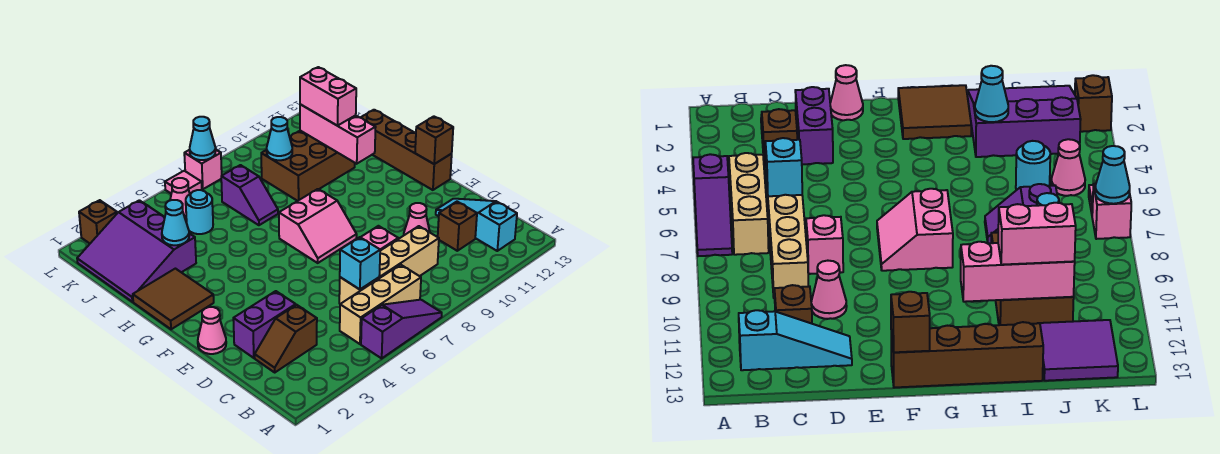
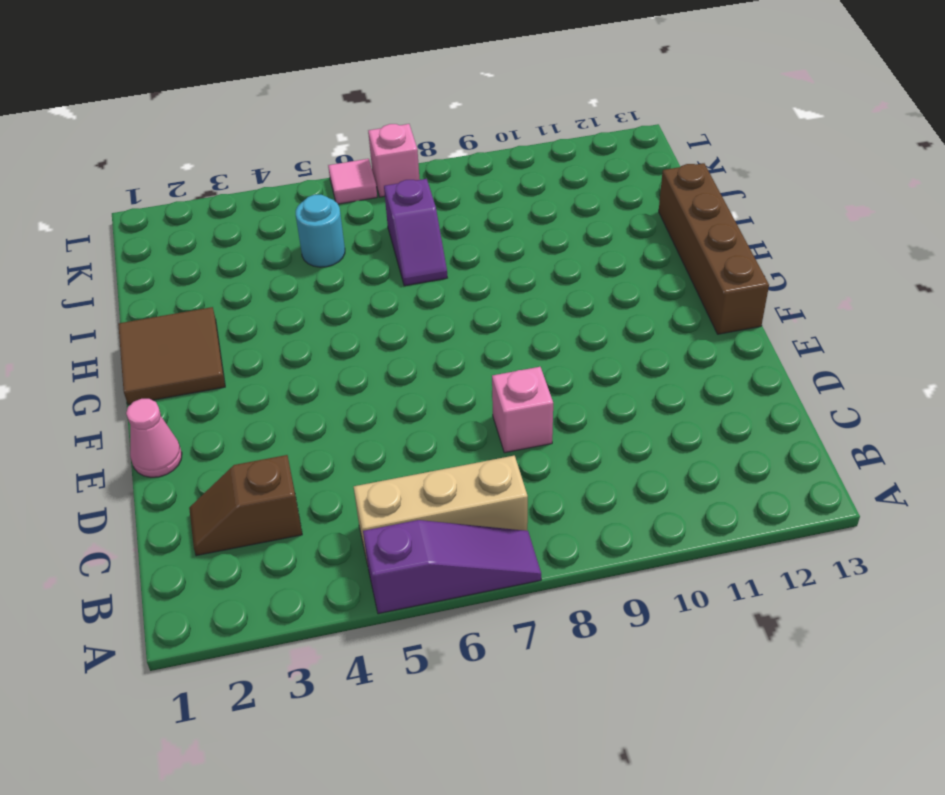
none -> cyan slope B12:D12 level 1 top B
none -> tan brick C6:C9 level 1
none -> brown brick C11 level 1

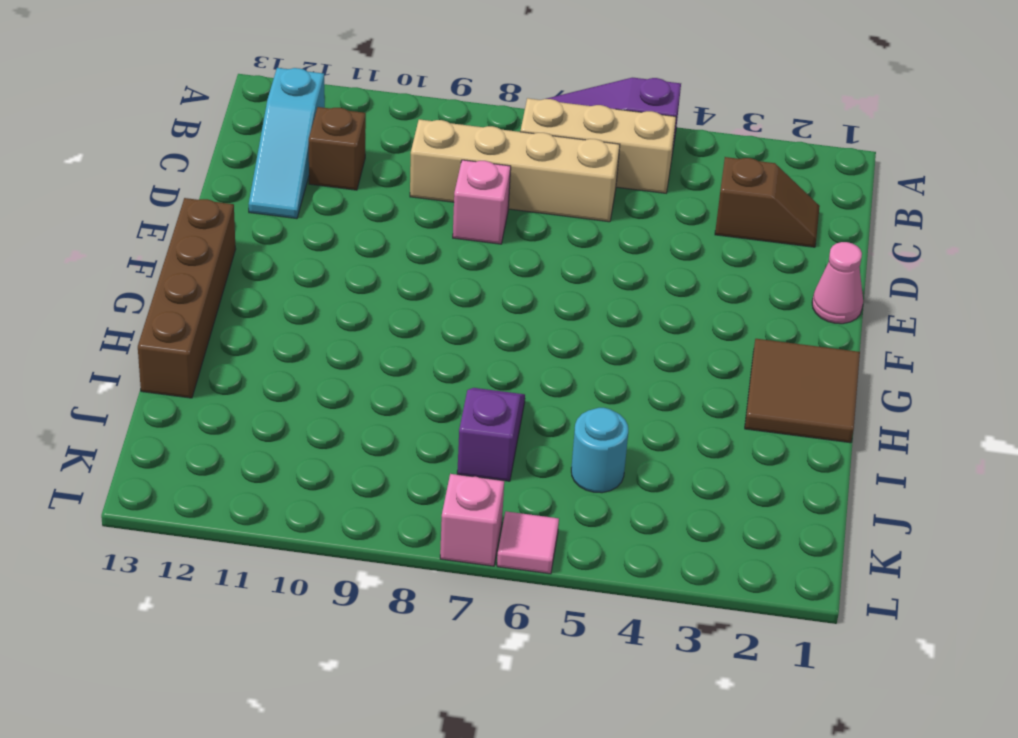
none -> purple brick D2:D3 level 1
none -> pink cone D10 level 1
none -> pink slope F7:G8 level 1 top G

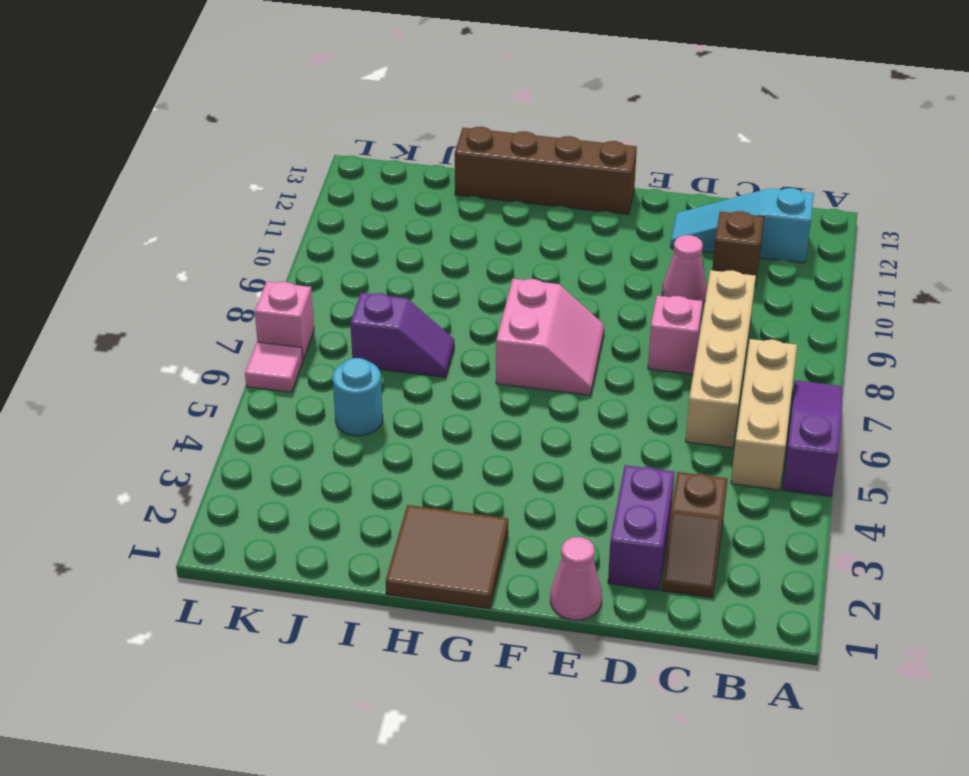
none -> purple slope I1:K3 level 1 top 3
none -> brown brick I9:J11 level 1
none -> purple tile J12:K13 level 1

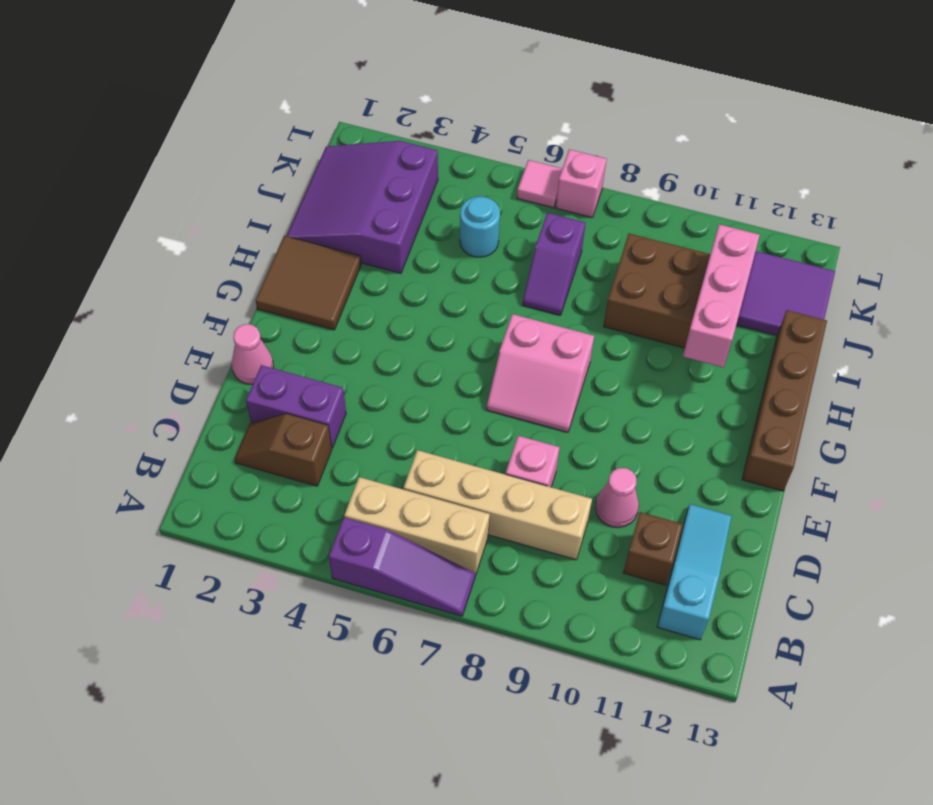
none -> pink cone K5 level 1
none -> brown brick L2 level 1
none -> cyan brick C6 level 2

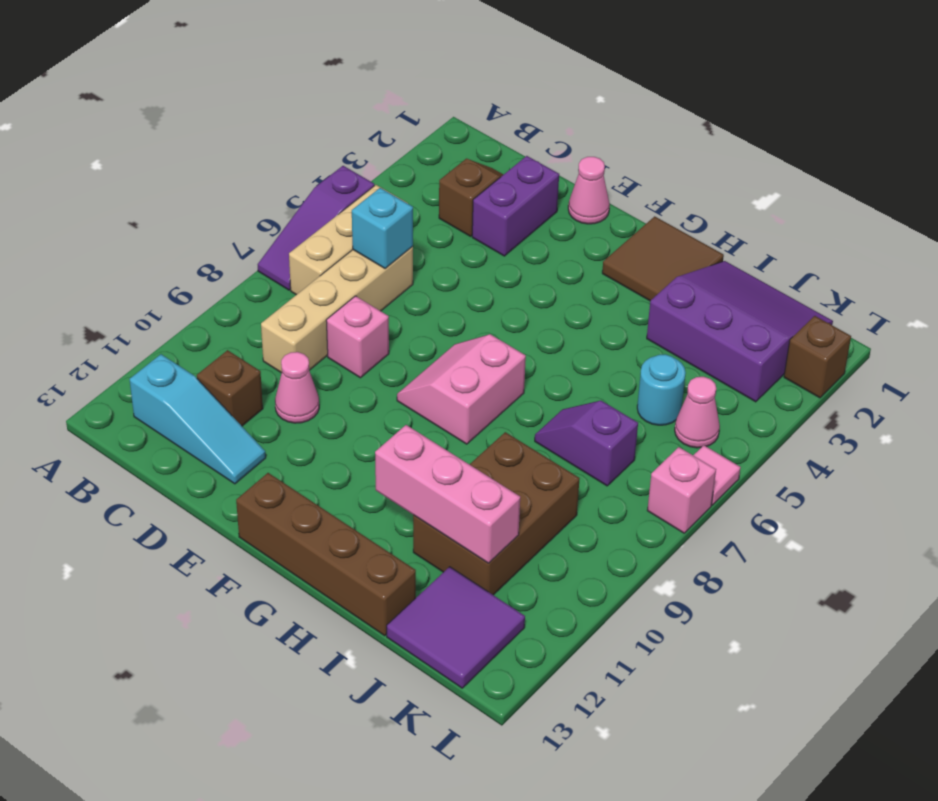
none -> brown brick F13 level 2
none -> cyan cone I3 level 2
none -> cyan cone J9 level 2

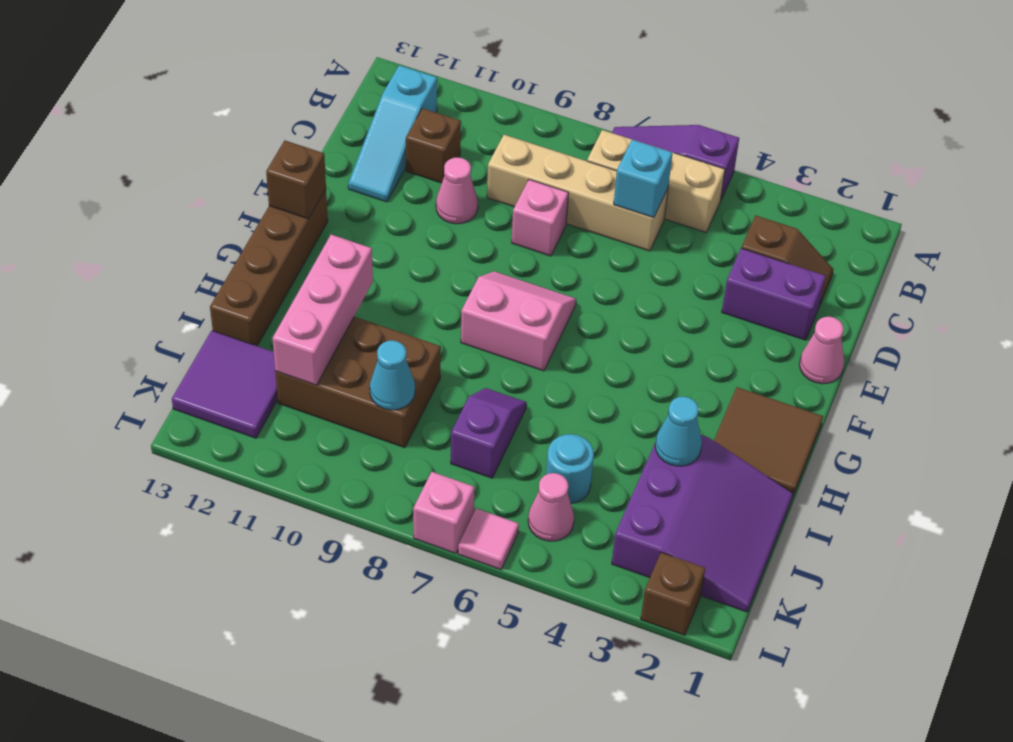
none -> cyan cone L7 level 2
none -> pink brick I11:J11 level 3

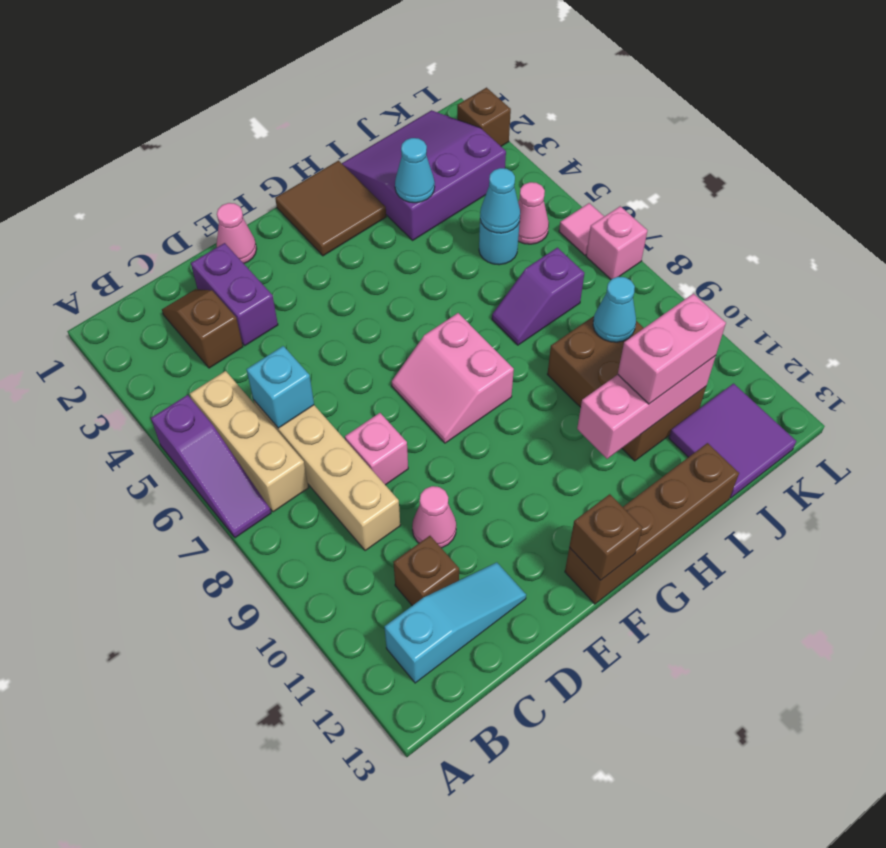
cyan cone J5 level 2 -> cyan cone L7 level 2

